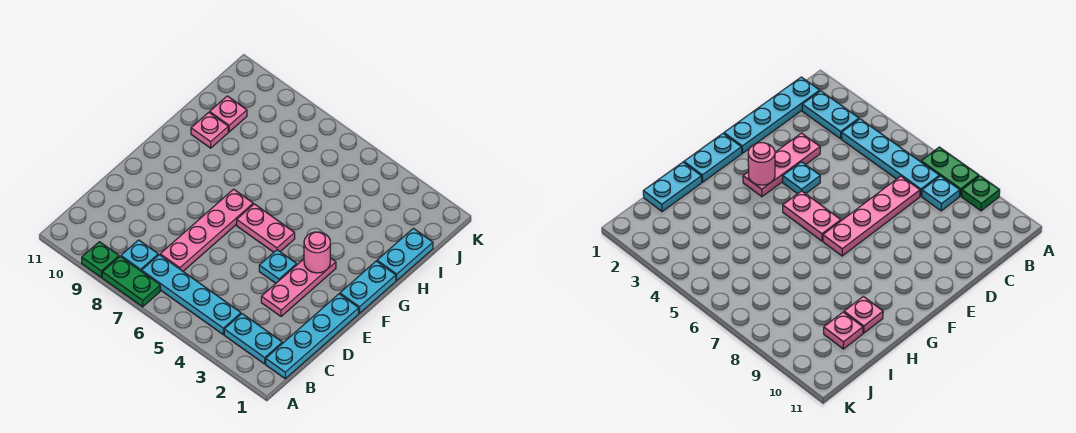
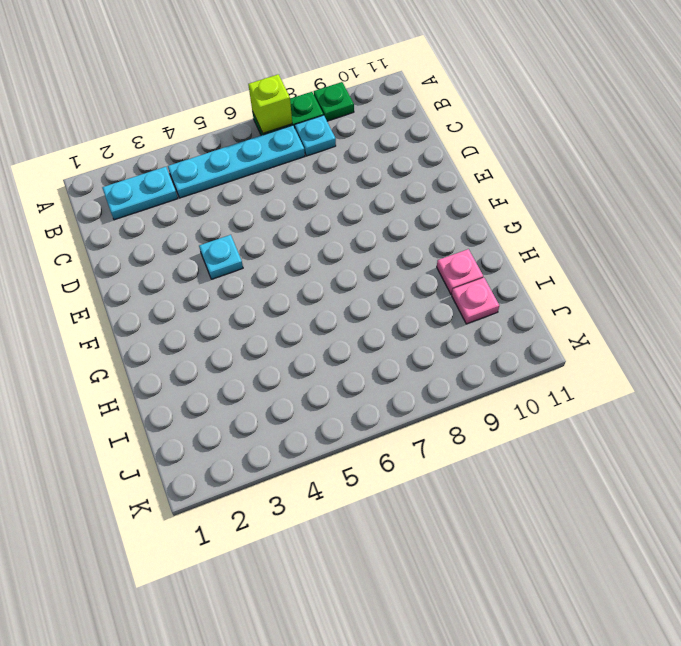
lime brick A7 level 2 -> none
none -> cyan plate B1:E1 level 1
none -> pink plate C7:F7 level 1
none -> pink plate D3:F3 level 1

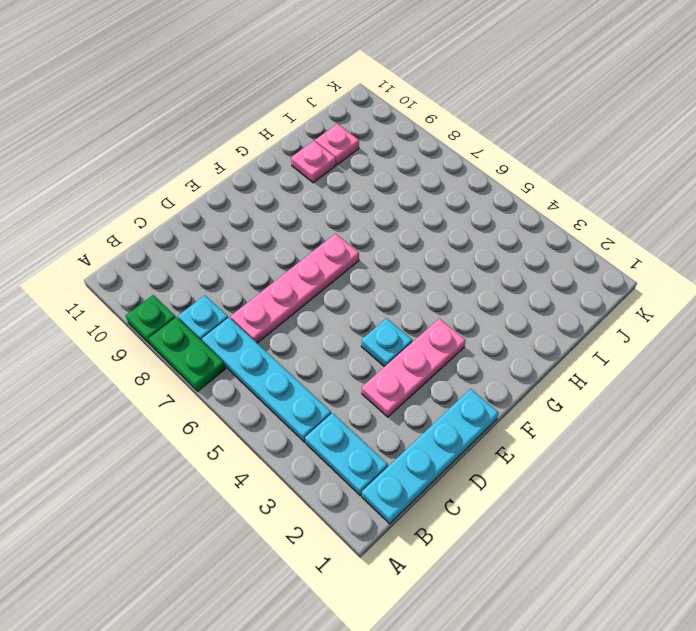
none -> cyan plate F1:G1 level 1
none -> pink plate F5:F6 level 1
none -> cyan plate H1:I1 level 1

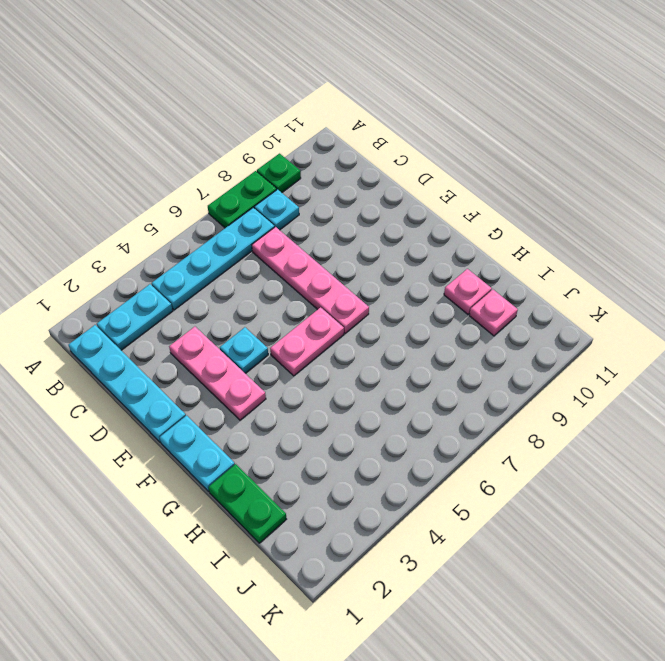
green plate H1:I1 level 1 -> cyan plate H1:I1 level 1
none -> pink round brick F3 level 2

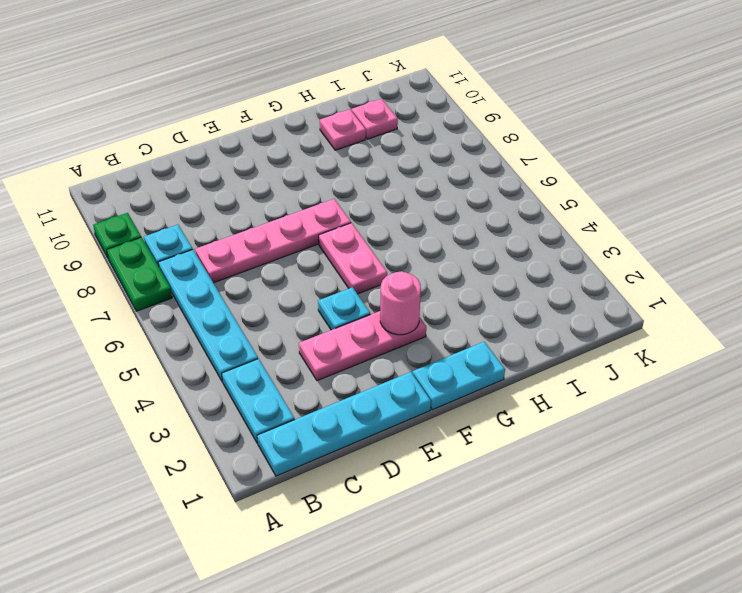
none -> cyan plate H1:I1 level 1

